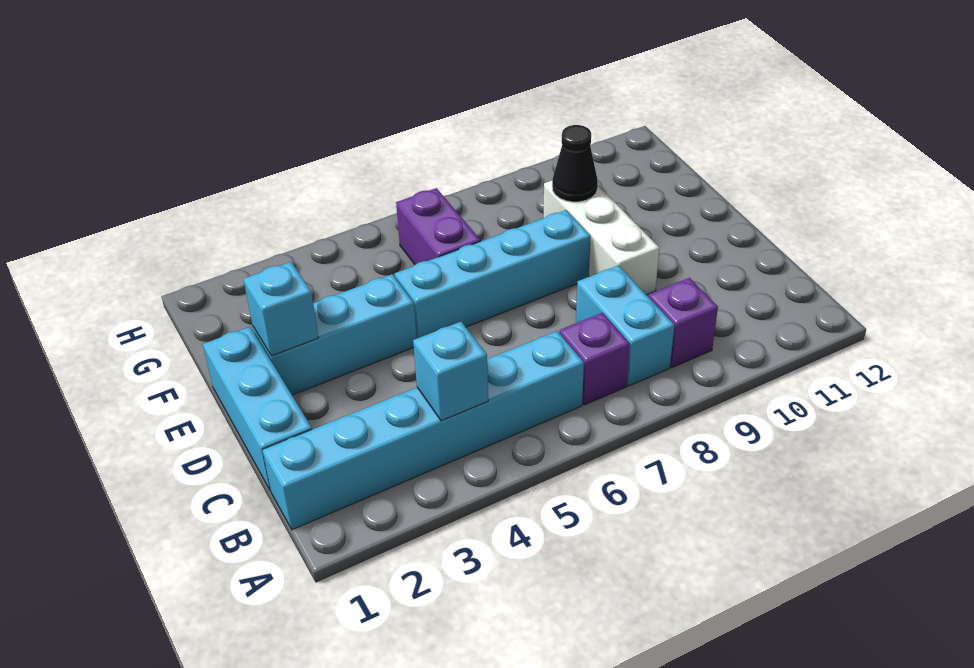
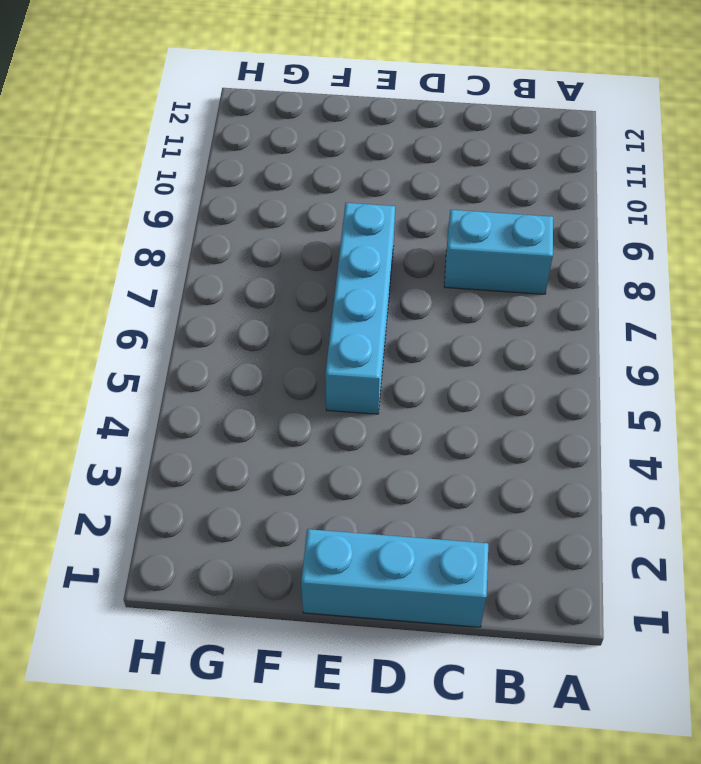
none -> cyan brick B1:B6 level 1
none -> purple brick B7 level 1
none -> purple brick B9 level 1

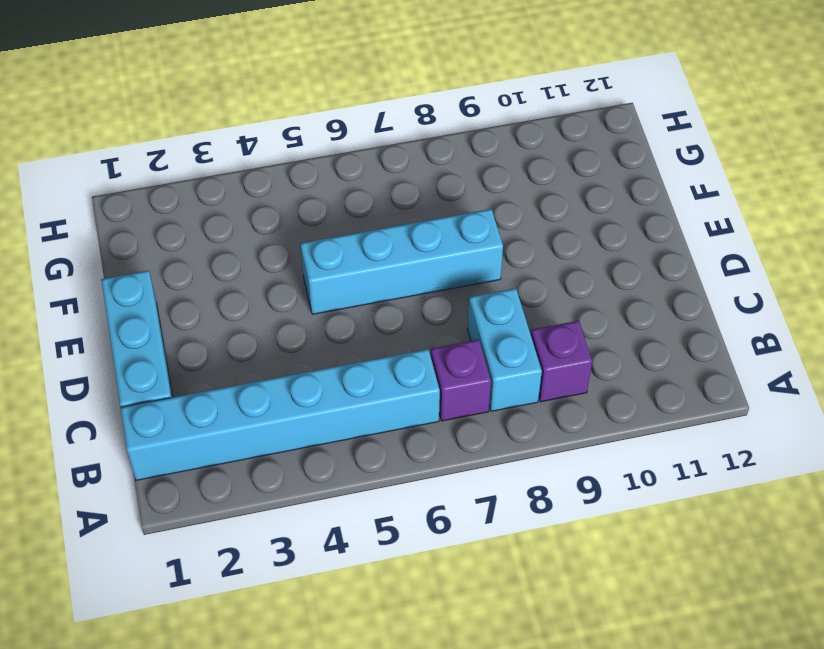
none -> white brick D9:F9 level 1
none -> cyan brick E2:E4 level 1
none -> purple brick F6:G6 level 1

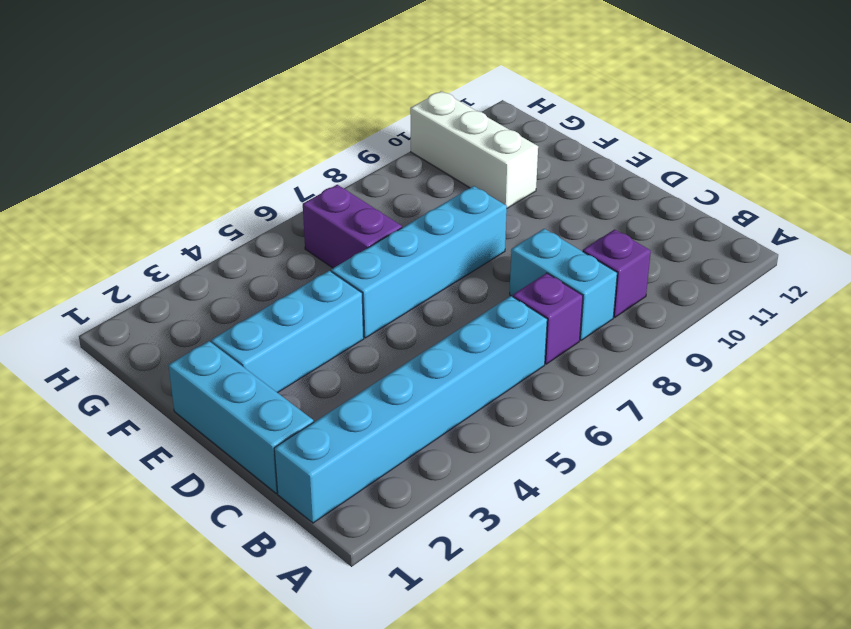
white brick F10:H10 level 1 -> white brick D9:F9 level 1
none -> cyan brick B4 level 2
none -> cyan brick E2 level 2
none -> black cone F9 level 2

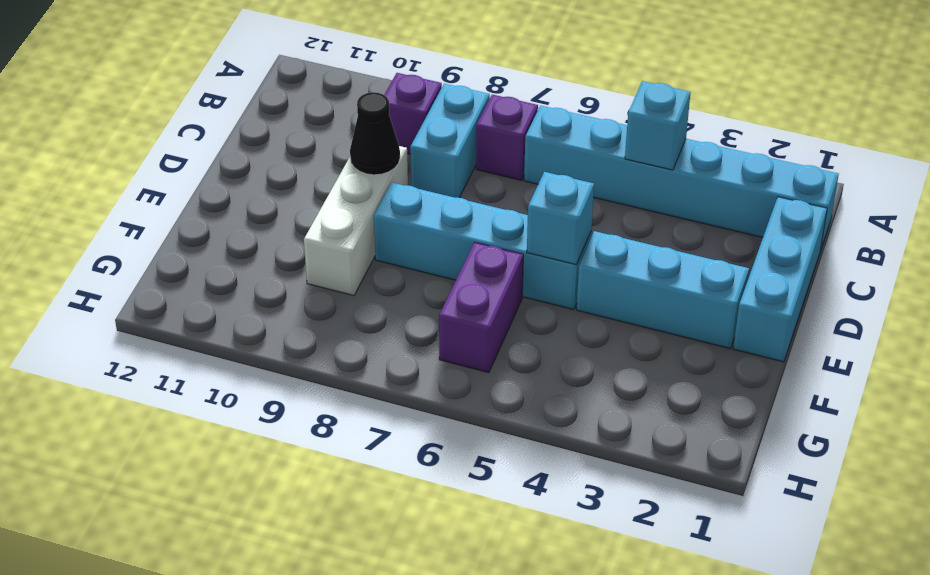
black cone D9 level 2 -> black cone F9 level 2
cyan brick E5 level 2 -> cyan brick E2 level 2

